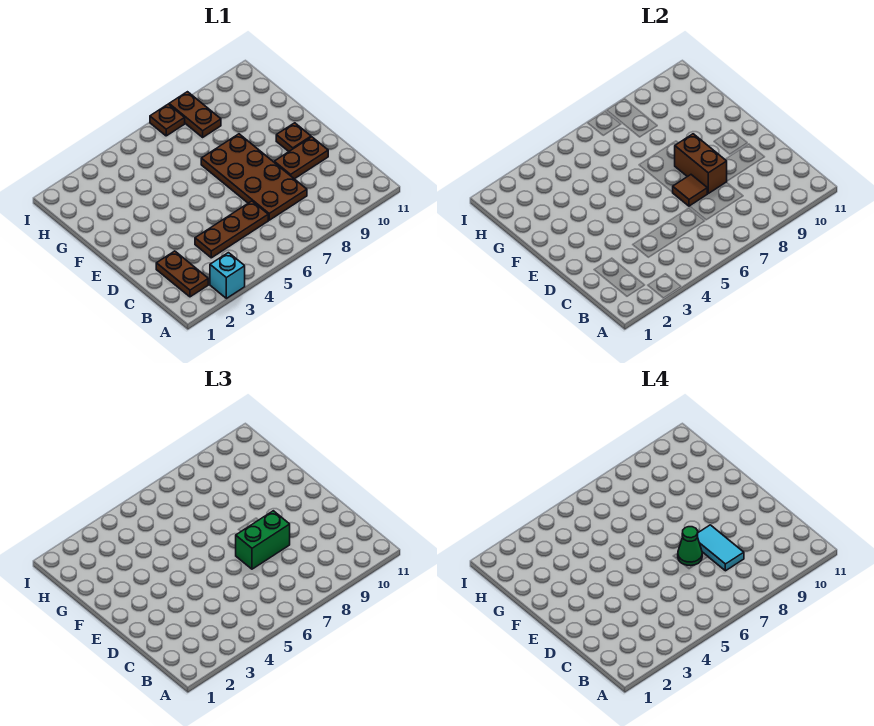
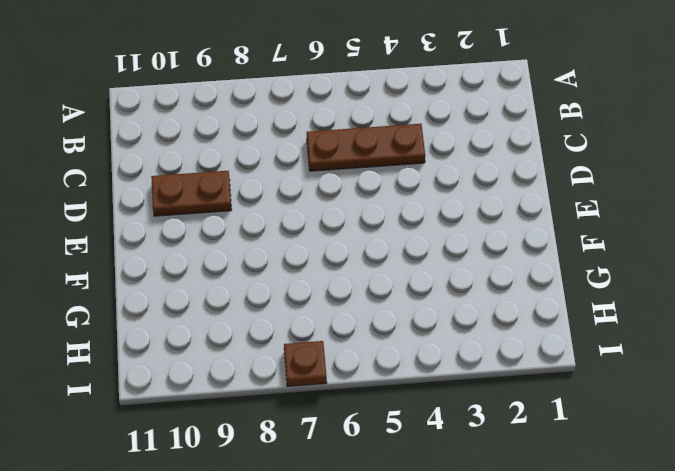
none -> cyan brick A3 level 1
none -> brown plate B2:C2 level 1
none -> brown plate C7:F8 level 1

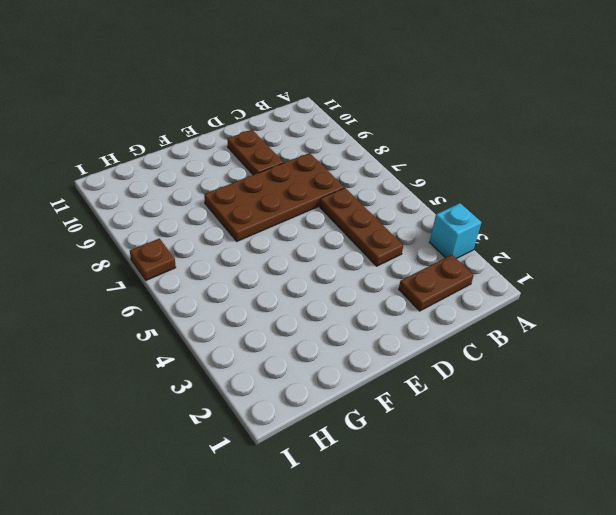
none -> brown plate E10 level 1
none -> brown plate H8:I8 level 1
none -> brown tile D7 level 2

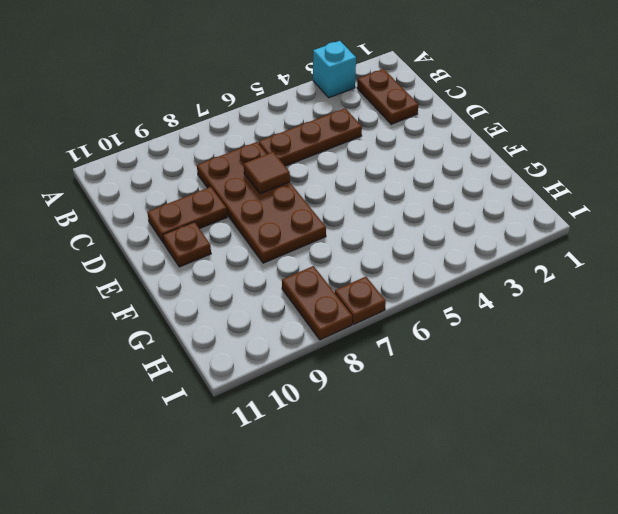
none -> brown brick D8:E8 level 2
none -> green brick D7:D8 level 3
none -> cyan tile C8:D8 level 4

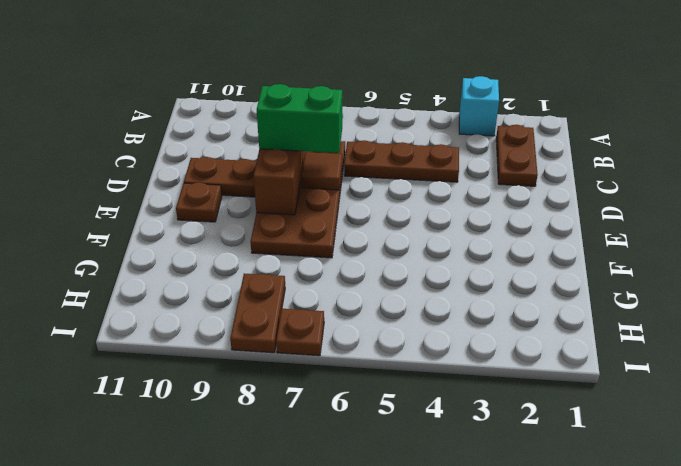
none -> cyan tile C8:D8 level 4
none -> green cone D7 level 4

